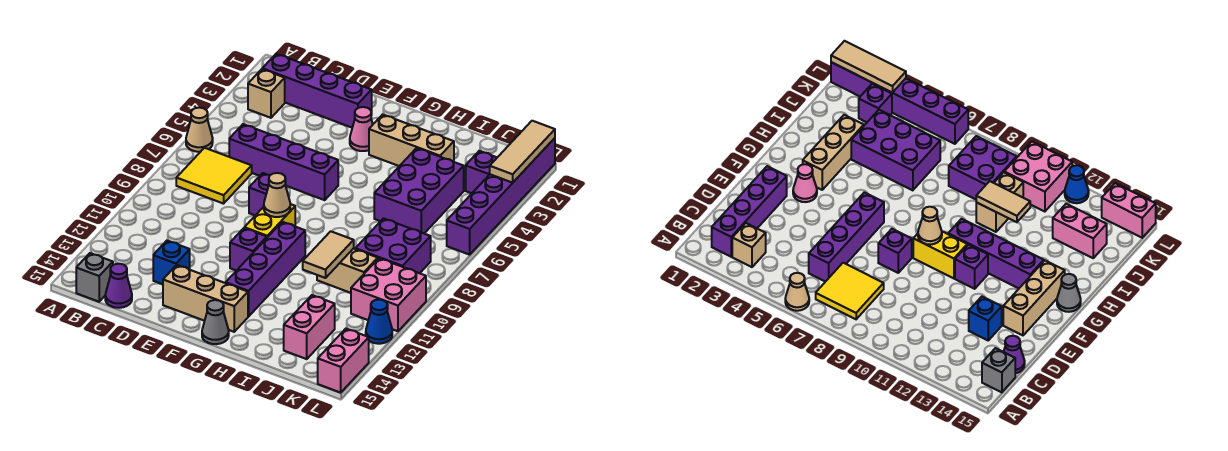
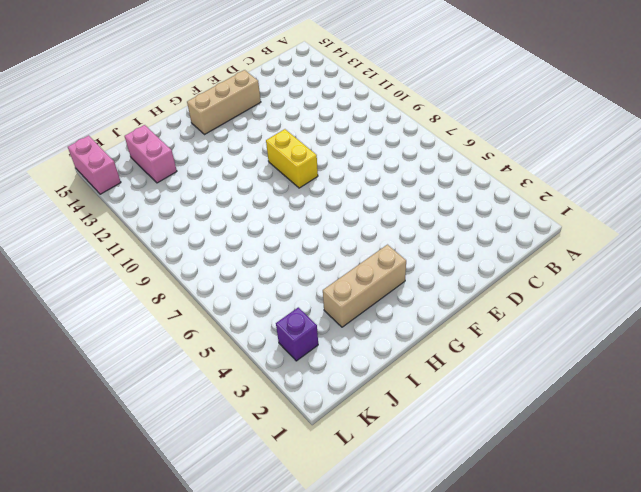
none -> tan cone A6 level 1
none -> purple brick B2:E2 level 1
none -> tan brick B3 level 1

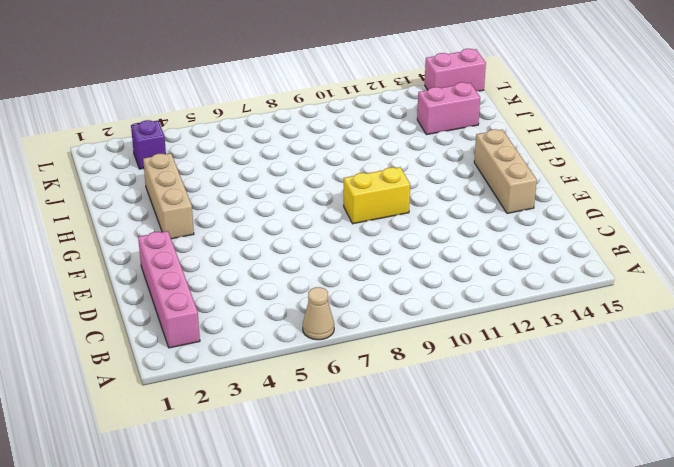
pink brick B2:E2 level 1 -> purple brick B2:E2 level 1
none -> tan brick B3 level 1
none -> yellow tile B7:C8 level 1
none -> grey brick B15 level 1

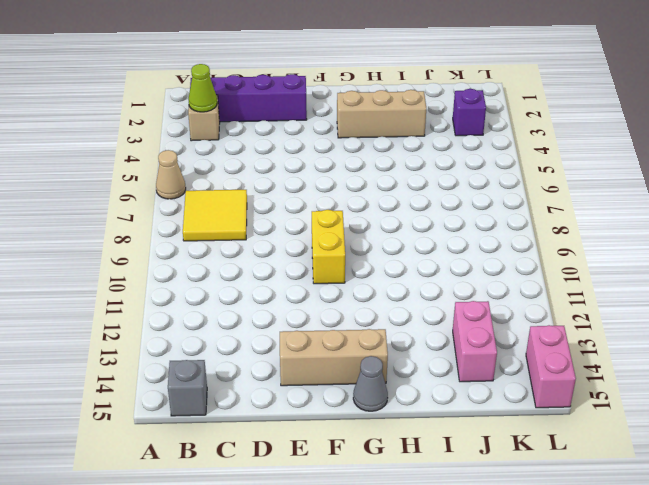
lime cone B3 level 2 -> none
none -> purple brick C6:F6 level 1
none -> purple cone C15 level 1
none -> blue brick D13 level 1

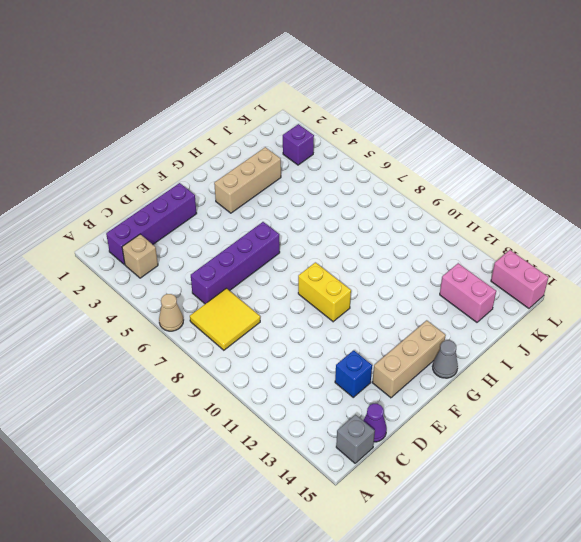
none -> purple brick E8 level 1
none -> pink cone F3 level 1
none -> purple brick F11 level 1

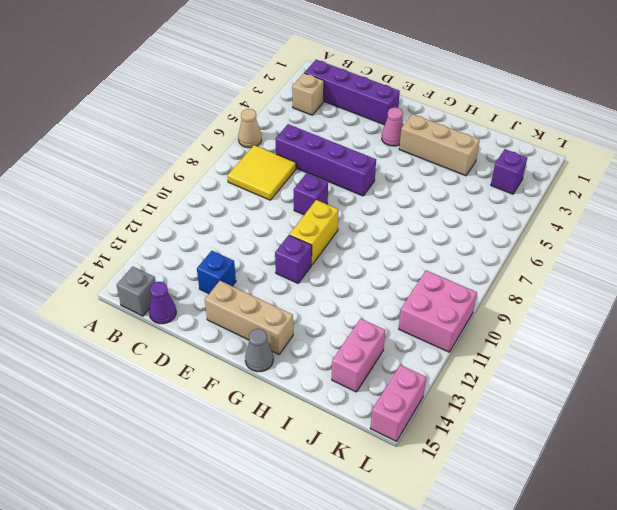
none -> purple brick G10:G13 level 1
none -> purple brick I4:J6 level 1
none -> tan brick I10:J10 level 1

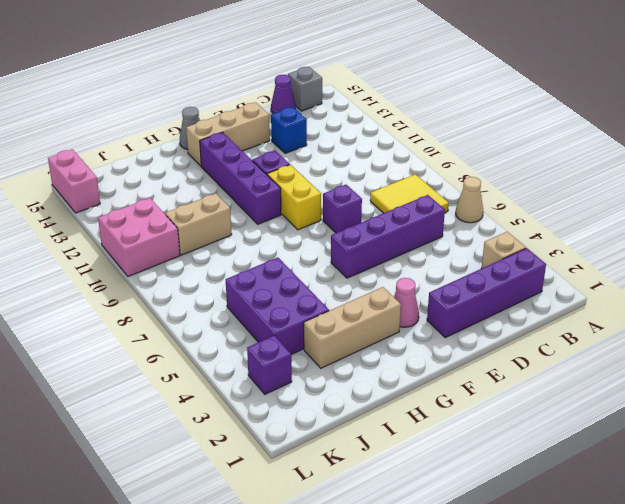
none -> purple brick J8:K9 level 1
none -> pink brick J13:J14 level 1
none -> purple brick L1:L6 level 1

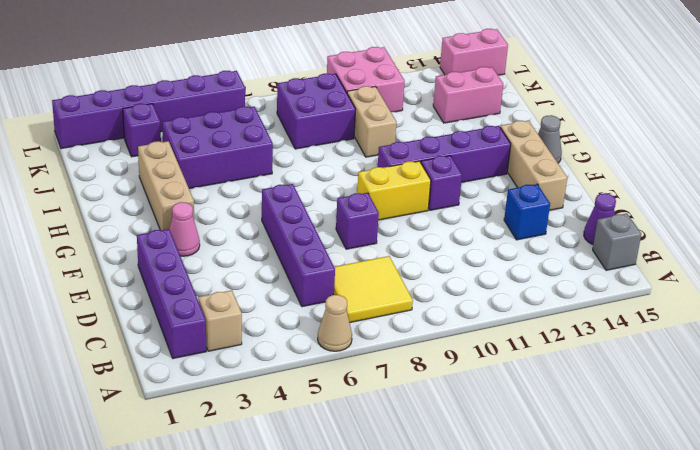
none -> blue cone L12 level 1
none -> tan cone F9 level 2
none -> tan tile I10:I11 level 2

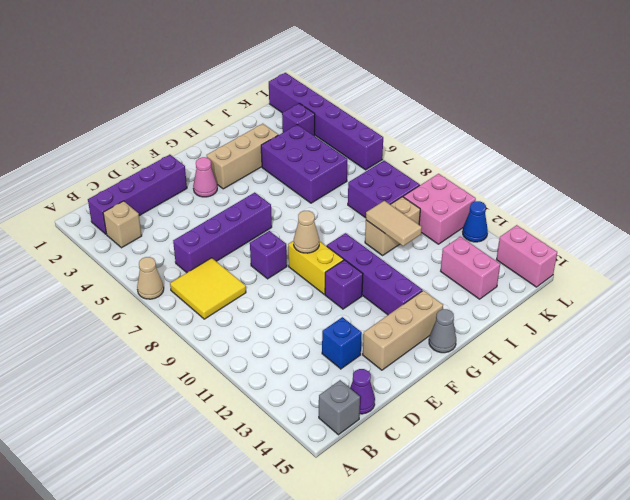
none -> tan tile L1:L3 level 2

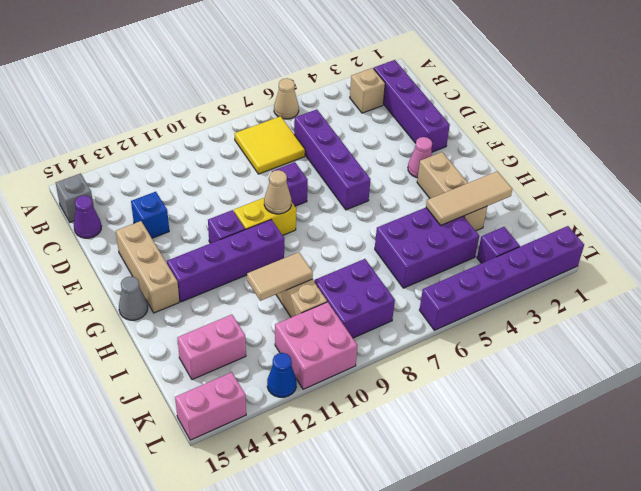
tan tile I2:I4 level 2 -> tan tile L1:L3 level 2

